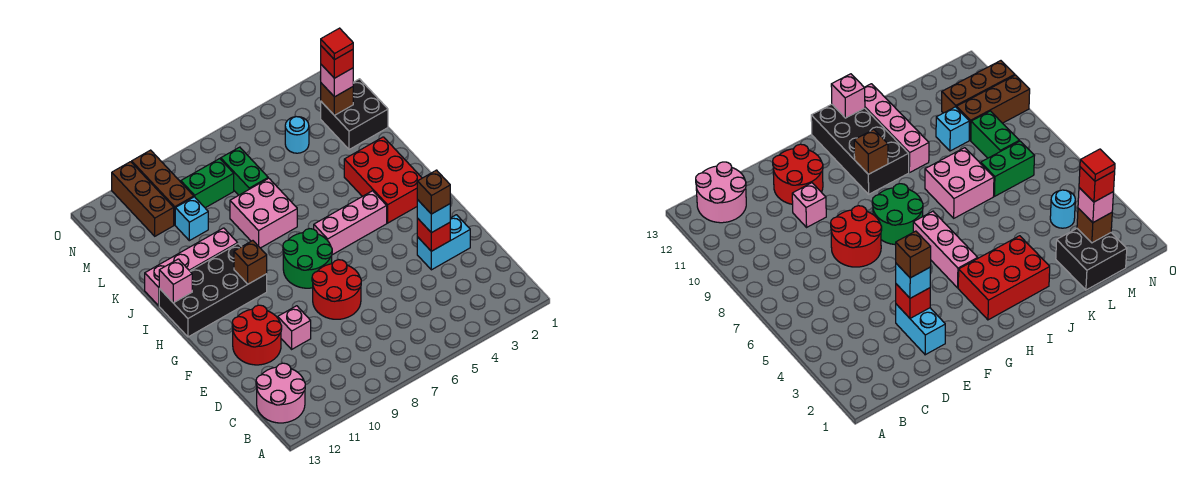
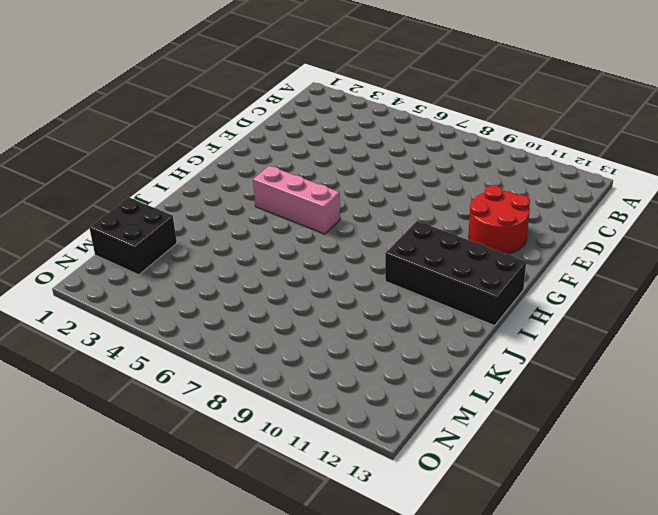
none -> pink round brick B12:C13 level 1
none -> cyan brick E2:E3 level 1
none -> red round brick E7:F8 level 1

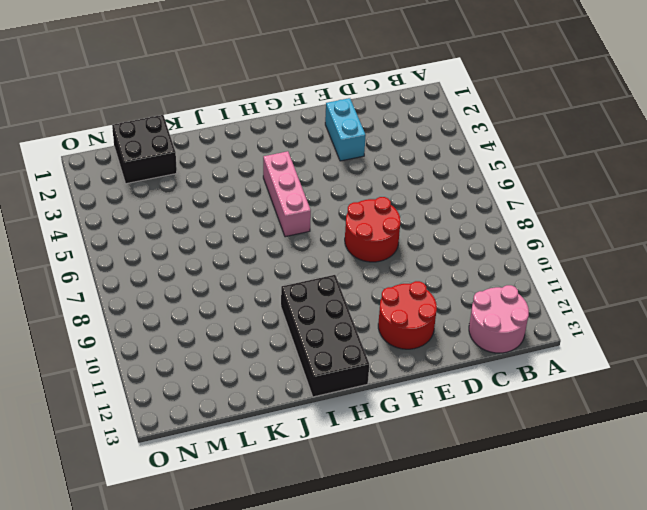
none -> pink brick E10 level 1
none -> green round brick G7:H8 level 1
none -> red brick H2:J3 level 1

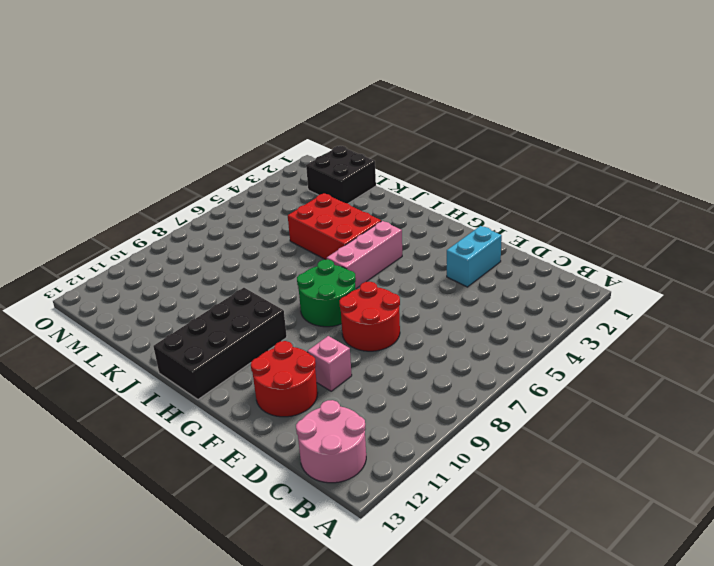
red brick I4:K5 level 1 -> red brick H2:J3 level 1
none -> pink brick J7:K8 level 1
none -> pink brick J10:J13 level 1
none -> green brick L7:M7 level 1

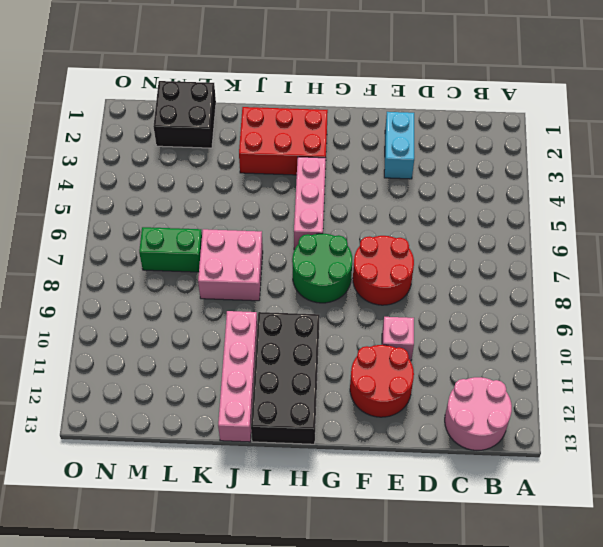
none -> cyan brick L10 level 1
none -> cyan round brick M4 level 1
none -> green brick M8:M9 level 1

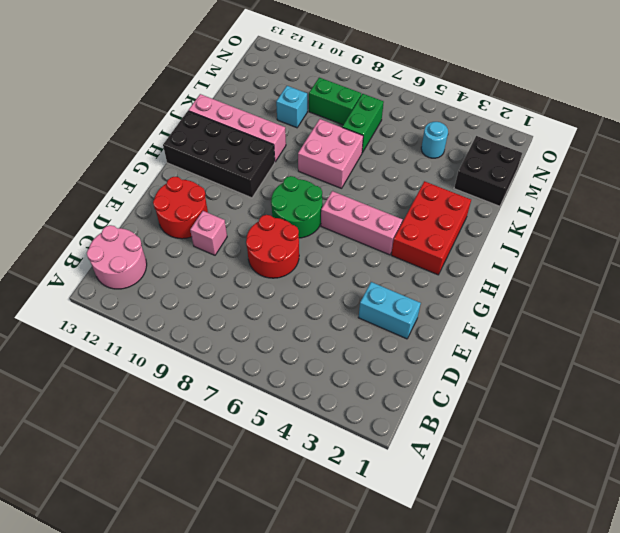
none -> brown brick M10:O10 level 1
none -> brown brick M11:O11 level 1
none -> red brick E3 level 2

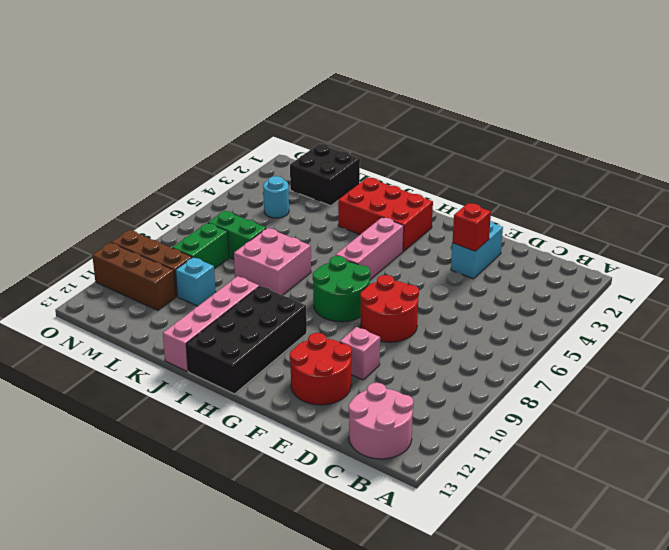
none -> brown brick H10 level 2
none -> pink brick I13 level 2
none -> brown brick M2 level 2

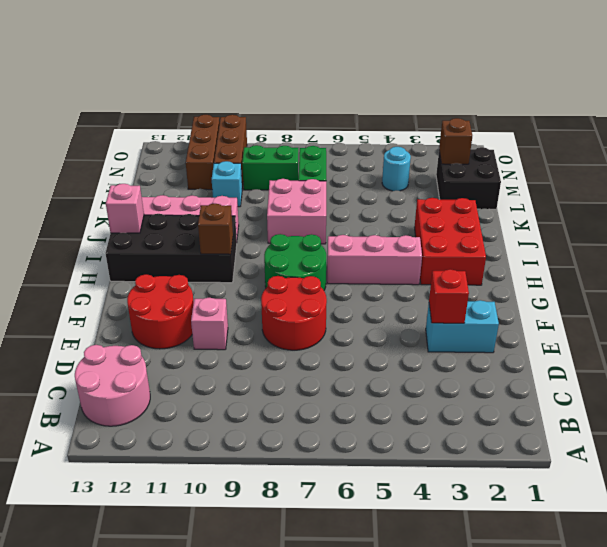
none -> cyan brick E3 level 3
none -> pink brick M2 level 3
none -> brown brick E3 level 4

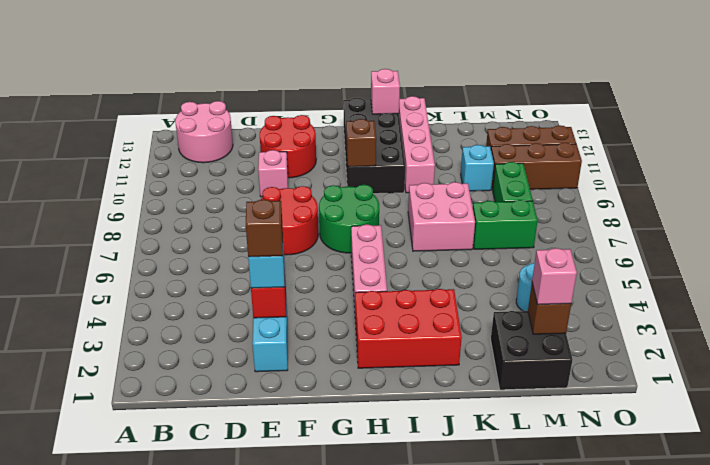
none -> red brick M2 level 4
none -> red tile M2 level 5

